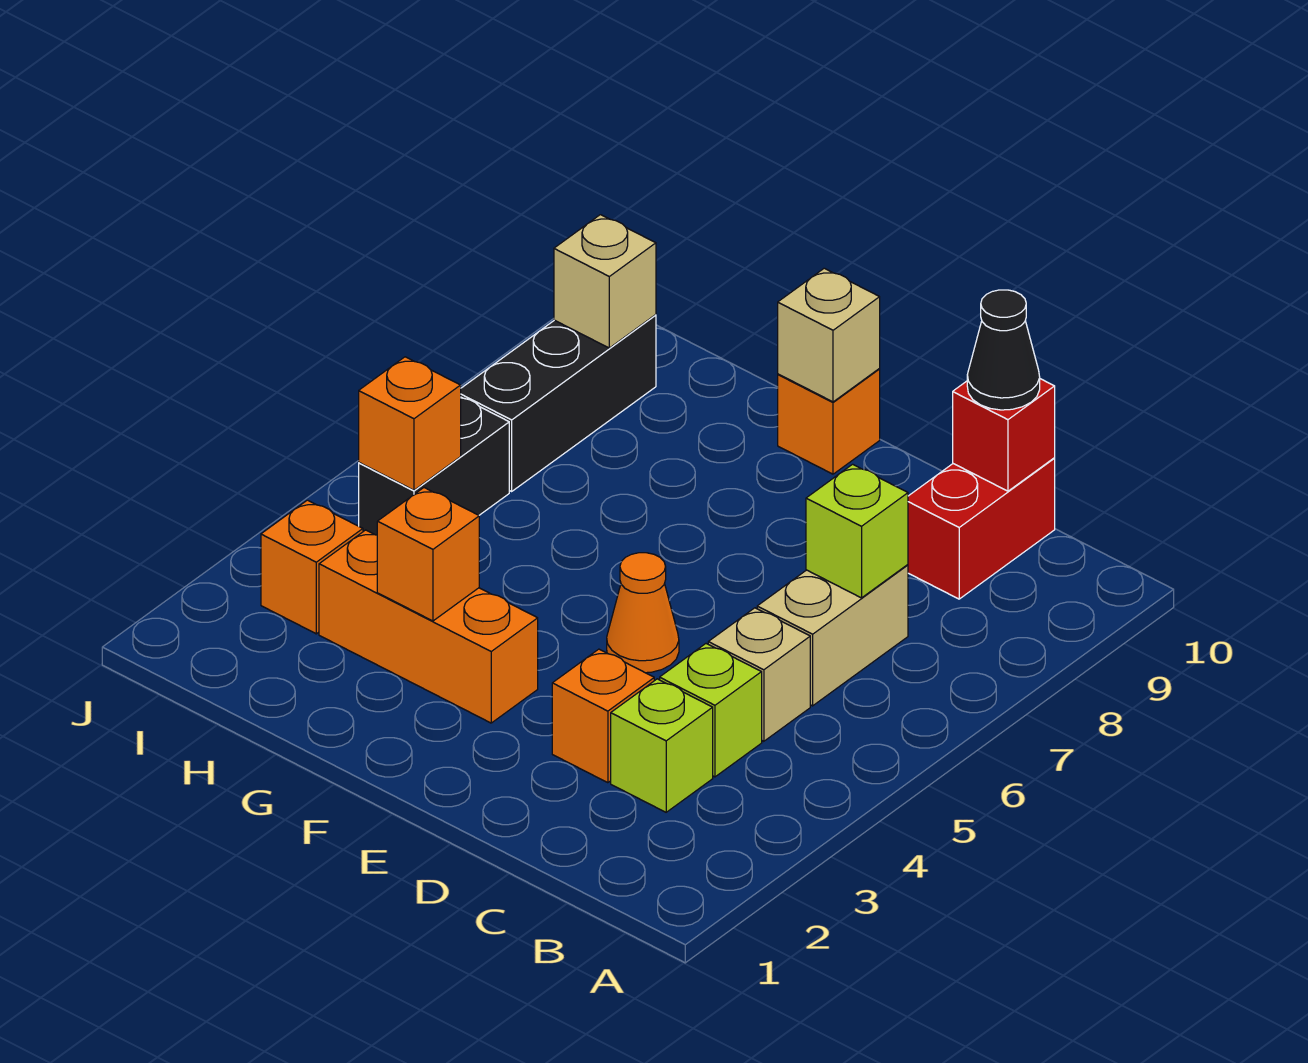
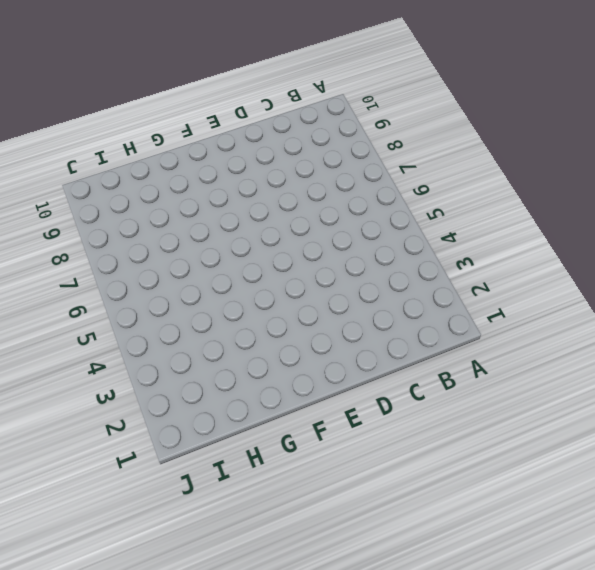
none -> lime brick C3 level 1
none -> lime brick C4 level 1
none -> tan brick C5 level 1

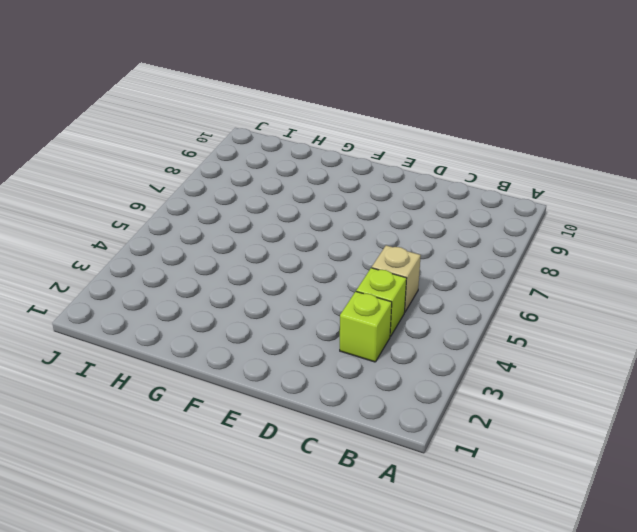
none -> tan brick C6:C7 level 1
none -> red brick C9:C10 level 1
none -> orange brick D3 level 1

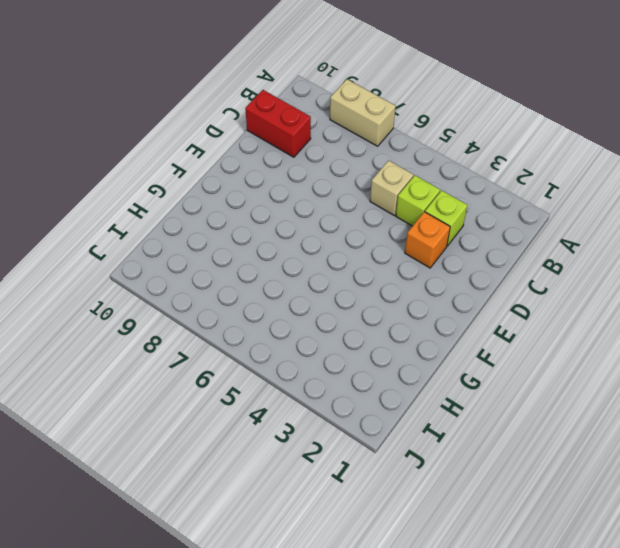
tan brick A7:A8 level 1 -> tan brick C6:C7 level 1
none -> orange cone E5 level 1
none -> orange brick F3:H3 level 1
none -> orange brick F10 level 1

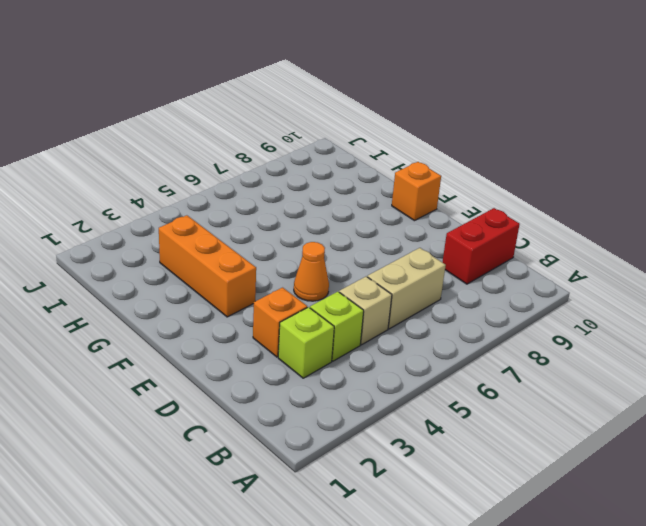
none -> orange brick I3 level 1
none -> black brick I5:I6 level 1
none -> black brick I7:I9 level 1

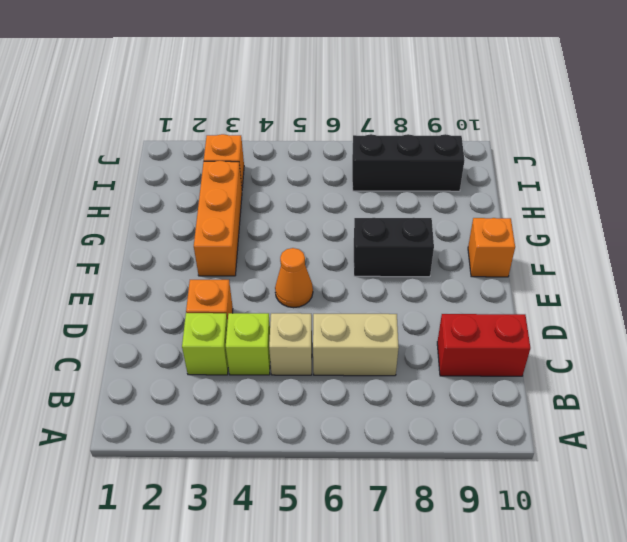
black brick F7:F8 level 1 -> black brick I5:I6 level 1
none -> lime brick C7 level 2
none -> red brick C10 level 2
none -> tan brick F10 level 2

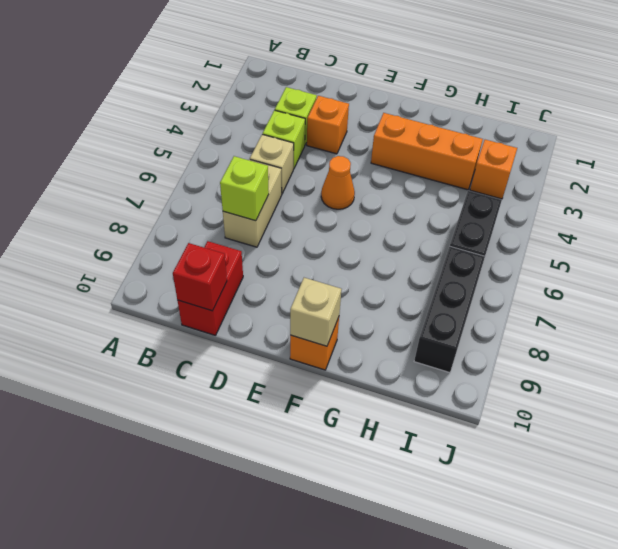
none -> orange brick G3 level 2
none -> orange brick I5 level 2
none -> tan brick I9 level 2

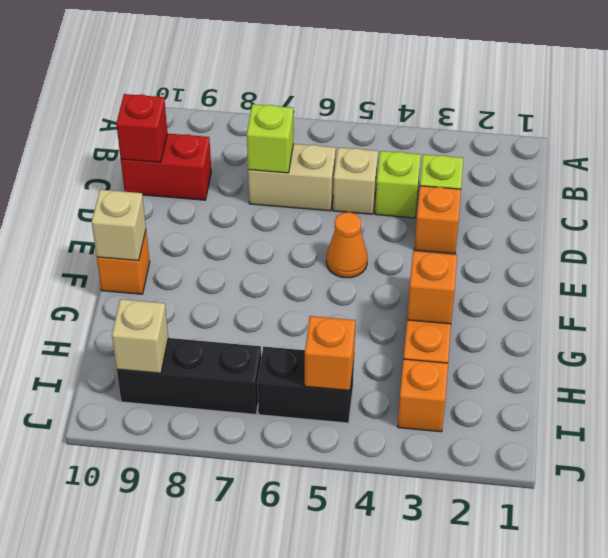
none -> black cone C10 level 3

